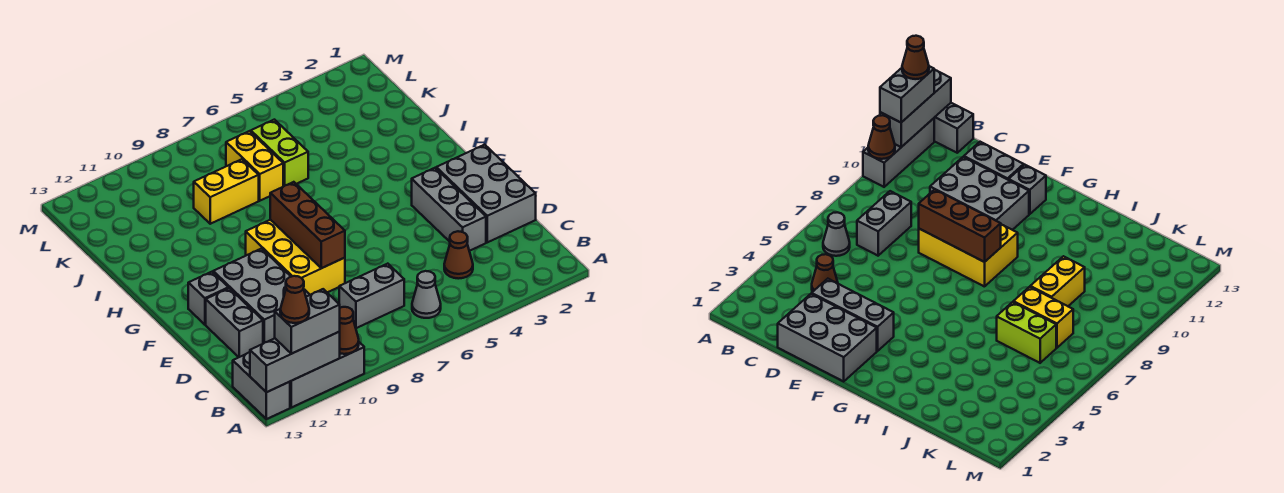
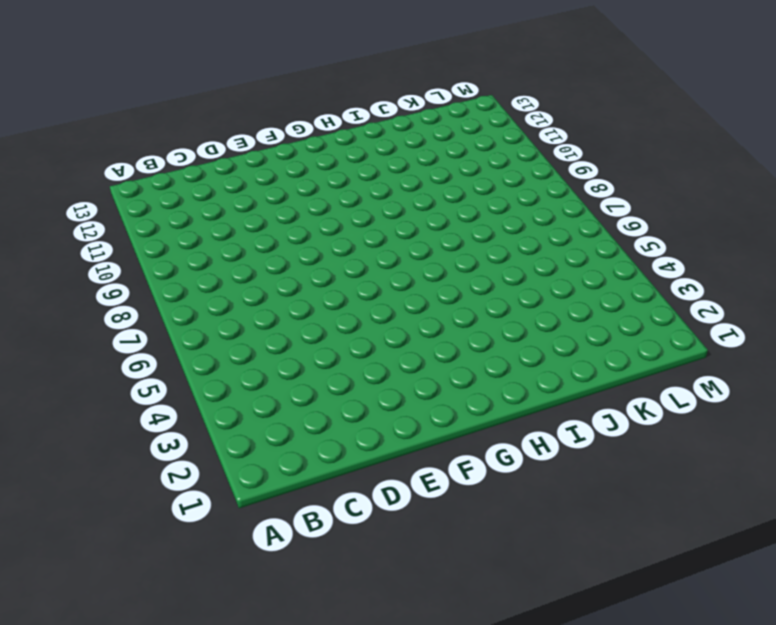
none -> grey brick A10:A12 level 1
none -> grey brick A13:B13 level 1
none -> grey cone B6 level 1

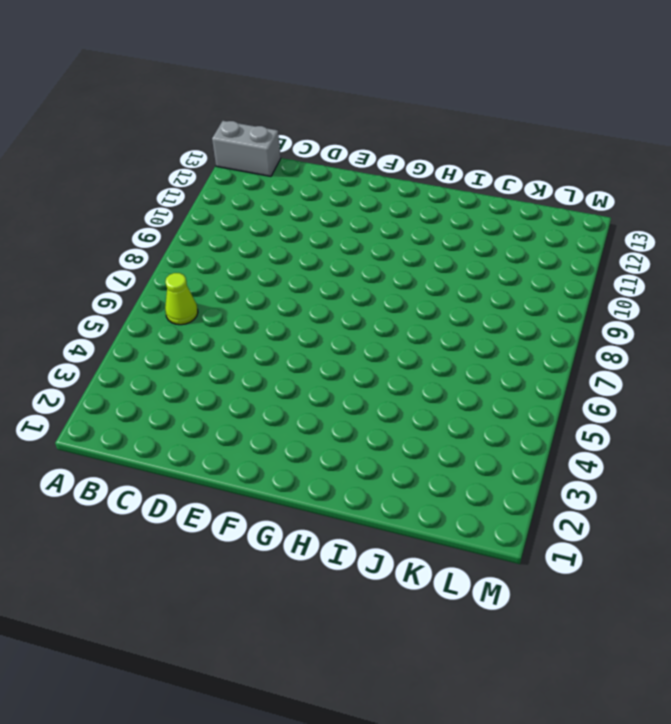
lime cone B6 level 1 -> grey cone B6 level 1
none -> grey brick A10:A12 level 1
none -> brown cone C4 level 1
none -> grey brick C7:C8 level 1

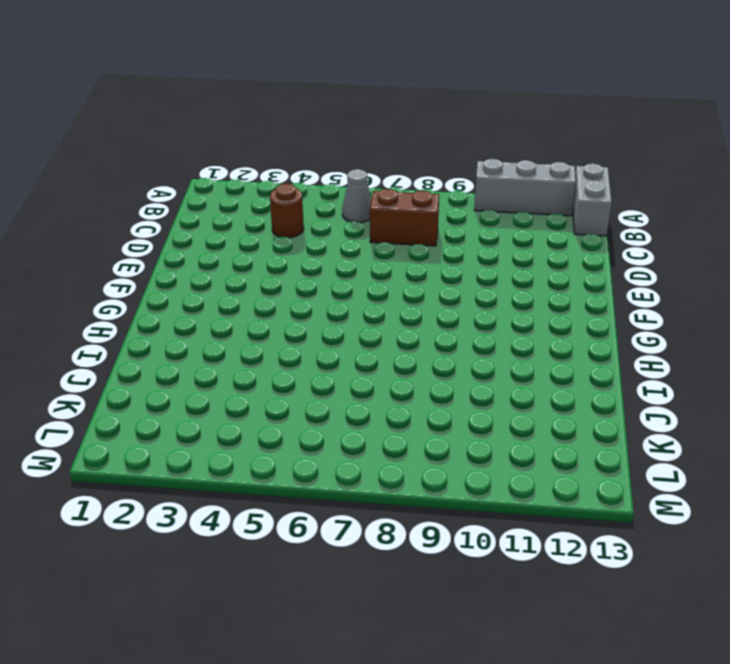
brown round brick C4 level 1 -> brown cone C4 level 1
brown brick C7:C8 level 1 -> grey brick C7:C8 level 1
none -> grey brick D1:F2 level 1
none -> grey brick D3:F3 level 1
none -> grey brick D10:F11 level 1

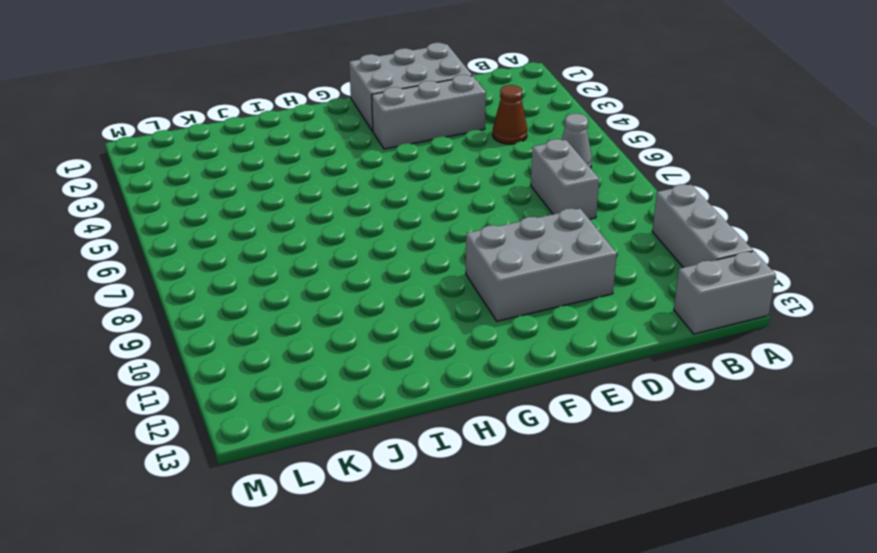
none -> grey brick D12:E12 level 1
none -> yellow brick E8:G9 level 1
none -> grey brick F12 level 1

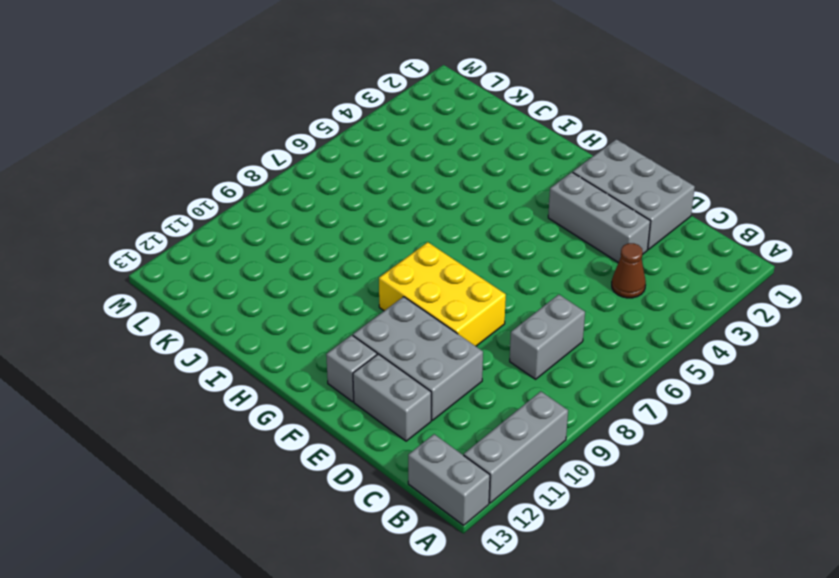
none -> grey cone B6 level 1
none -> lime brick J6:K6 level 1
none -> yellow brick J7:K7 level 1

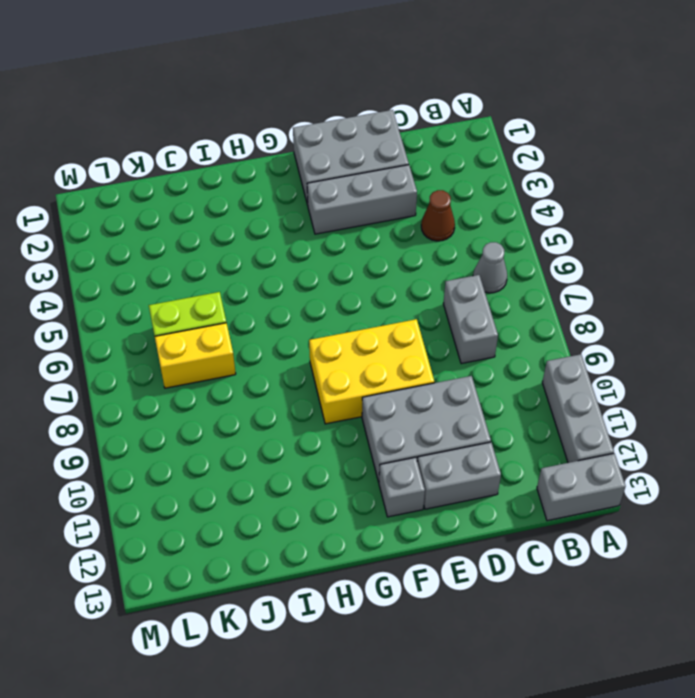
none -> yellow brick J8:J9 level 1
none -> brown cone A10 level 2
none -> grey brick A11:A13 level 2

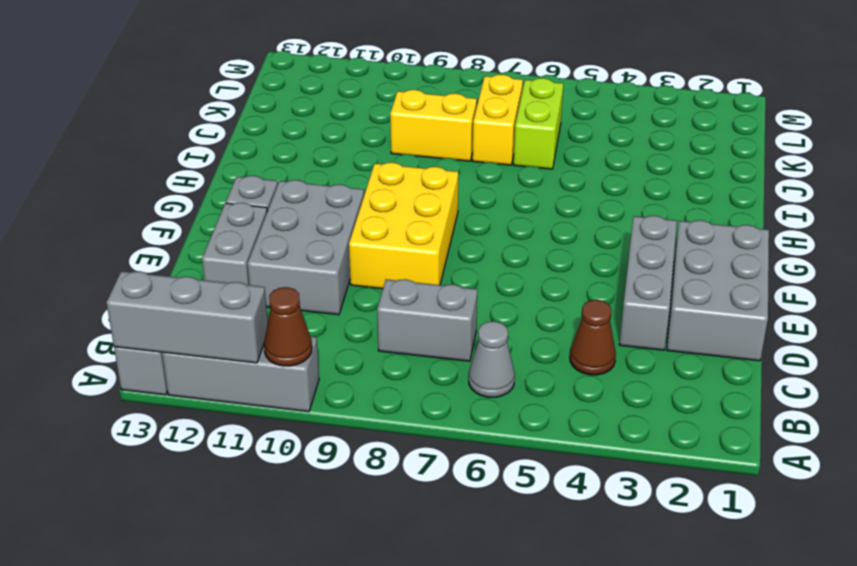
none -> brown brick E8:G8 level 2
none -> grey brick A11:A12 level 3
none -> brown cone A12 level 4

